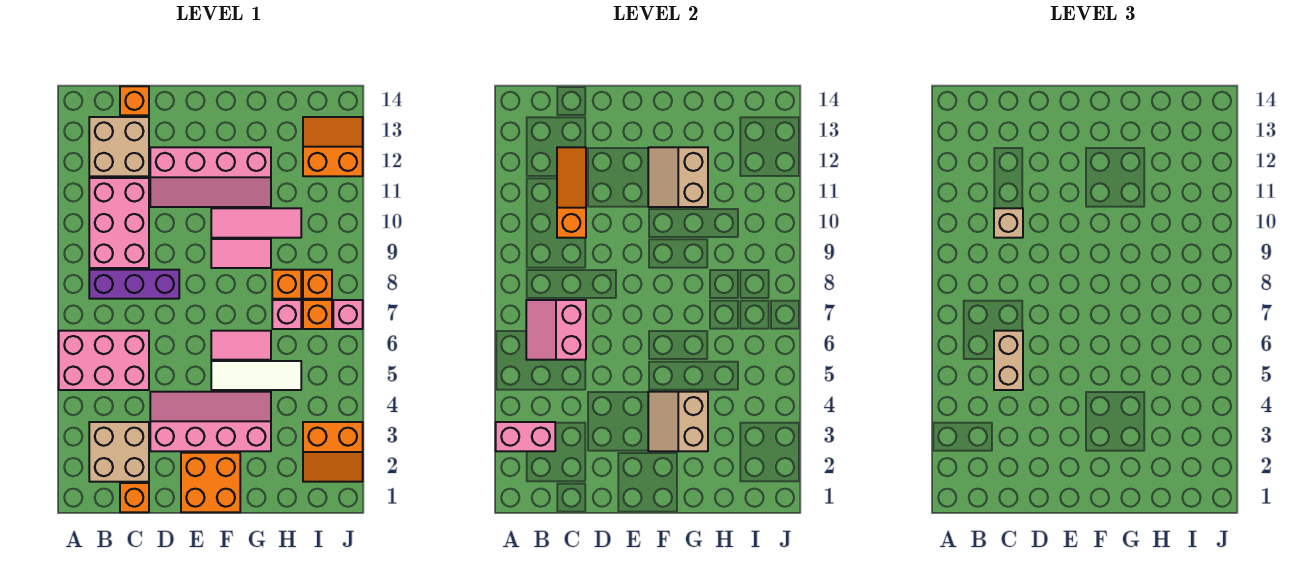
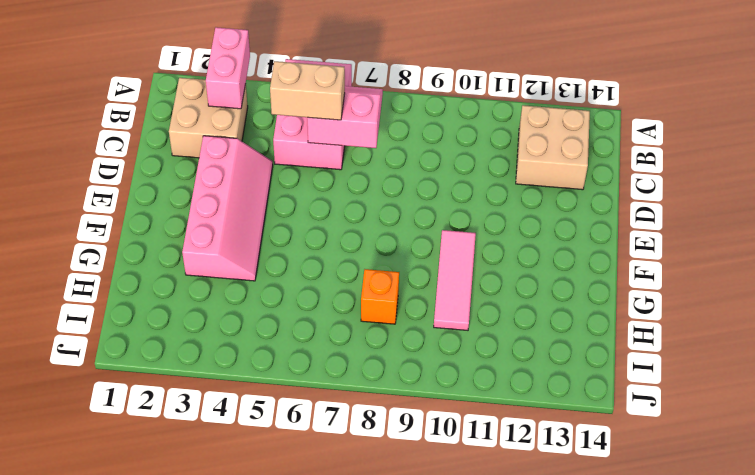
none -> purple brick B8:D8 level 1
none -> pink brick B9:C11 level 1
none -> orange brick C1 level 1

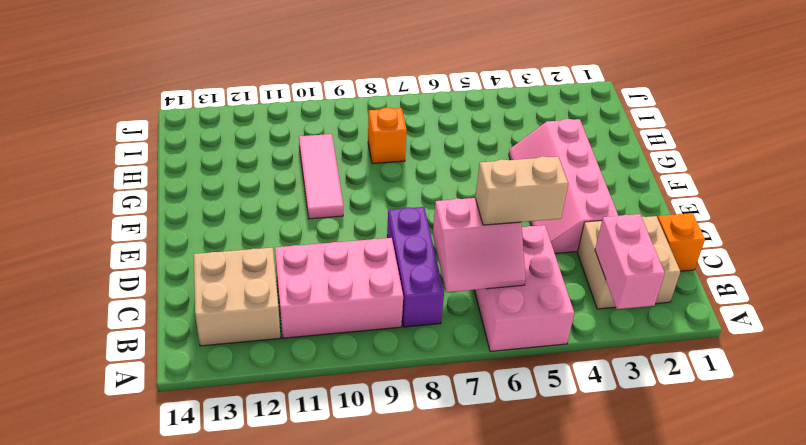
none -> orange brick C14 level 1
none -> pink slope D11:G12 level 1 top 12
none -> orange brick E1:F2 level 1

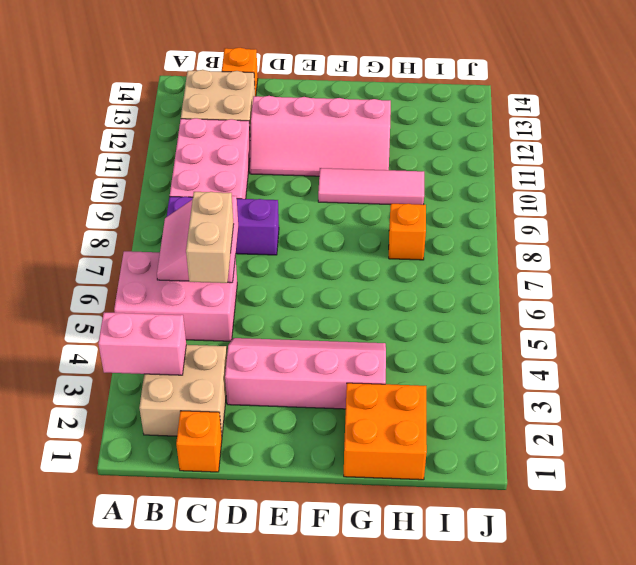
orange brick G1:H2 level 1 -> orange brick E1:F2 level 1
none -> white tile F5:H5 level 1
none -> pink tile F6:G6 level 1
none -> pink tile F9:G9 level 1

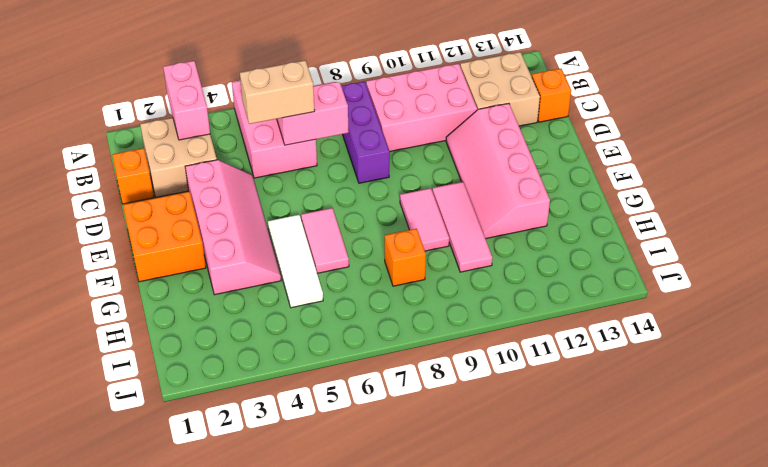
none -> pink brick H7 level 1
none -> orange slope I2:J3 level 1 top 3
none -> orange brick I7 level 1

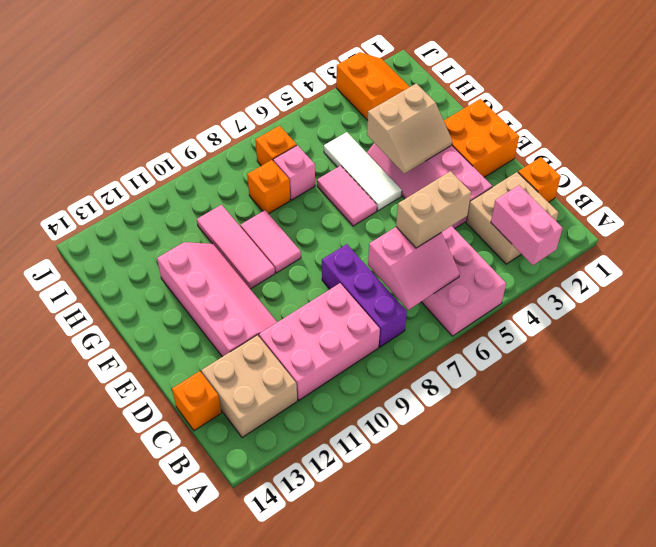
none -> orange brick I8 level 1
none -> orange slope I12:J13 level 1 top 12
none -> pink brick J7 level 1

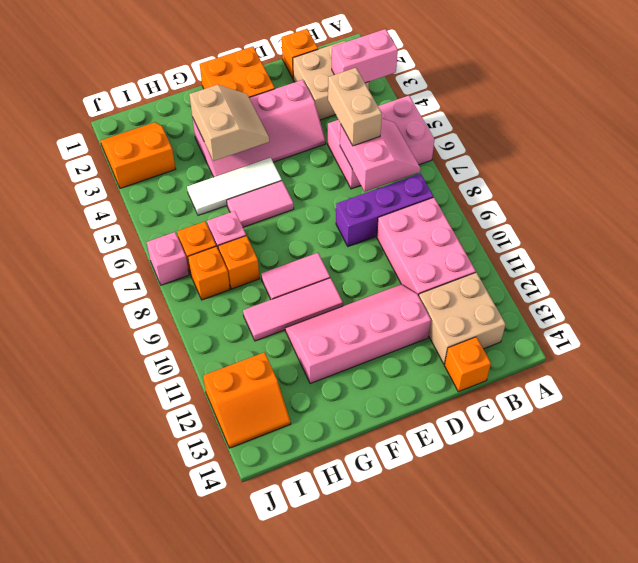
none -> orange slope C10:C12 level 2 top 10
none -> tan slope F11:G12 level 2 top G
none -> tan brick C10 level 3

